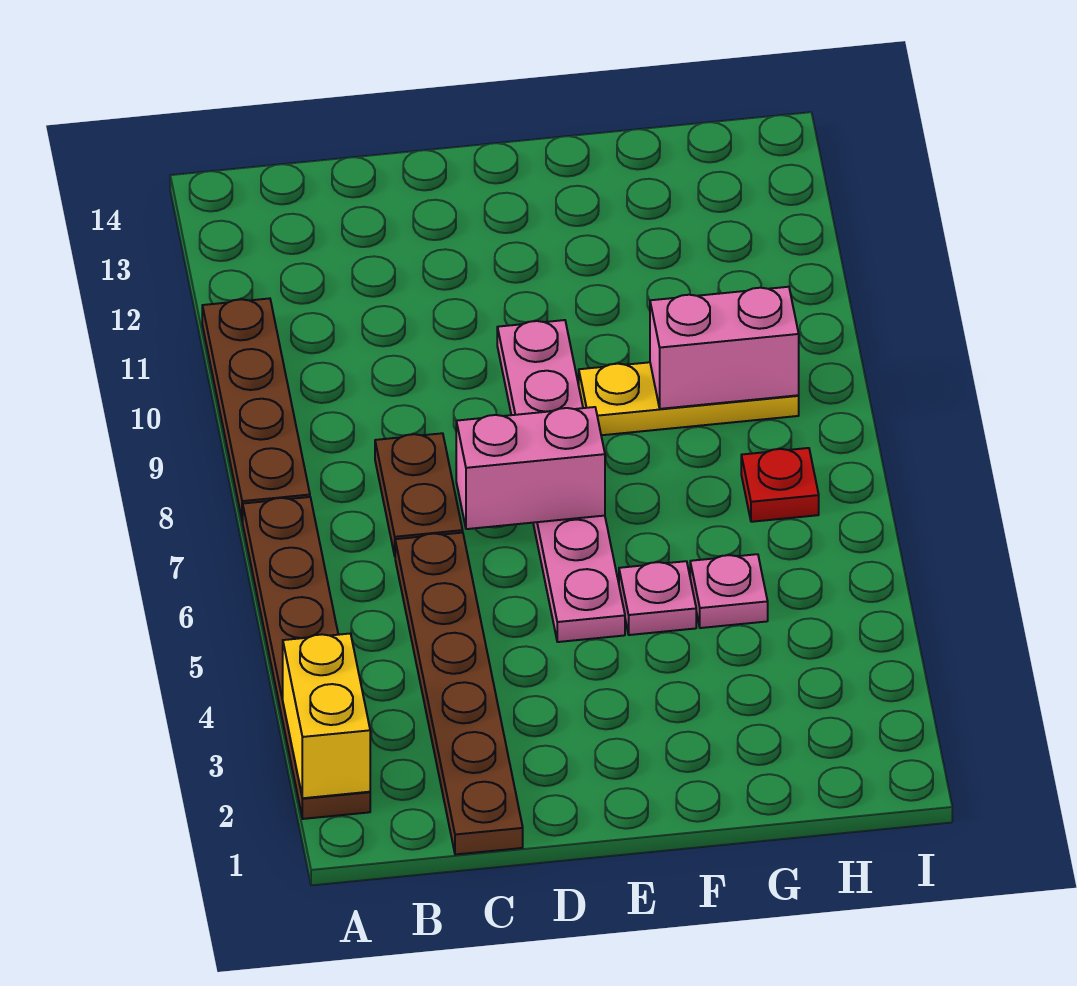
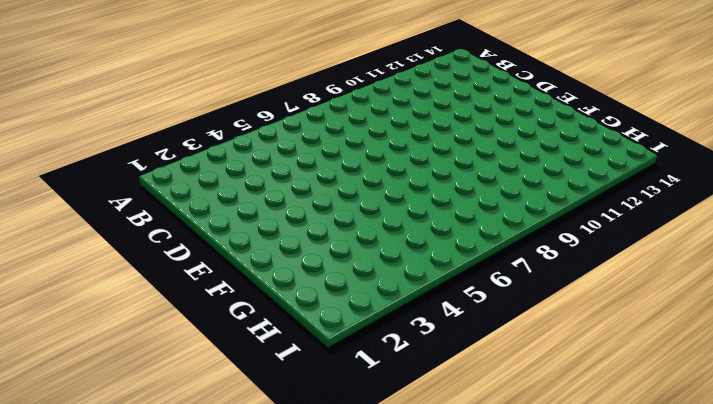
none -> brown plate A2:A7 level 1
none -> brown plate A8:A11 level 1
none -> brown plate C1:C6 level 1

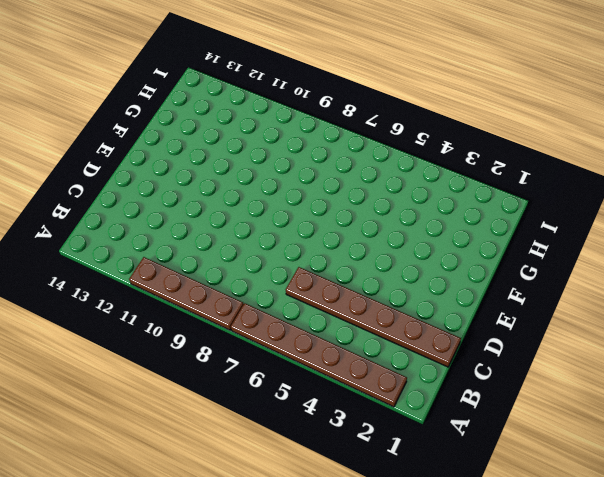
none -> brown plate C7:C8 level 1
none -> pink plate E5:E10 level 1
none -> pink plate F5 level 1

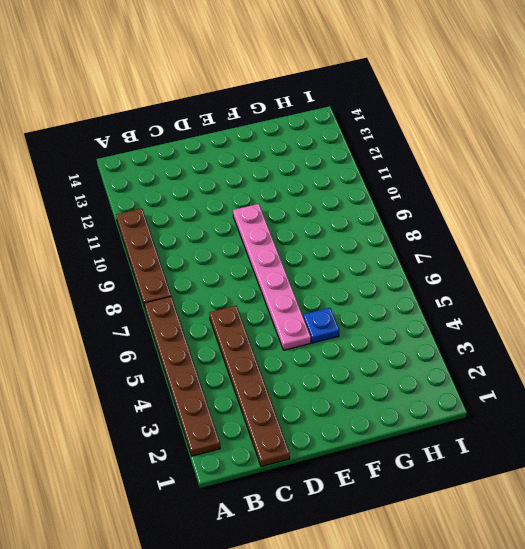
blue plate F5 level 1 -> pink plate F5 level 1
none -> brown plate C7:C8 level 1
none -> yellow plate F9:H9 level 1
none -> pink plate G5 level 1

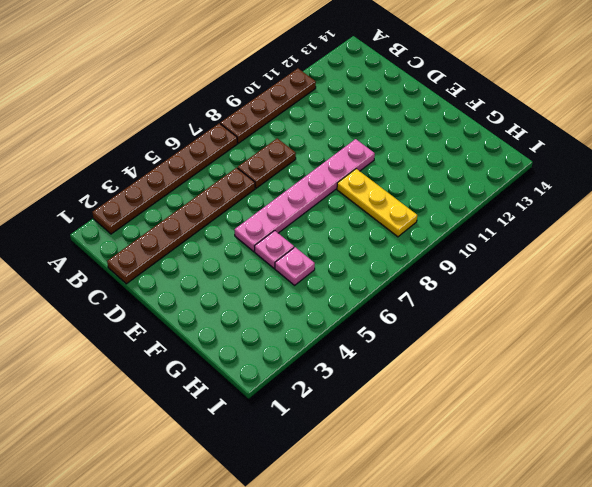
none -> red plate H7 level 1
none -> yellow brick A2:A3 level 2
none -> pink brick D7:E7 level 2

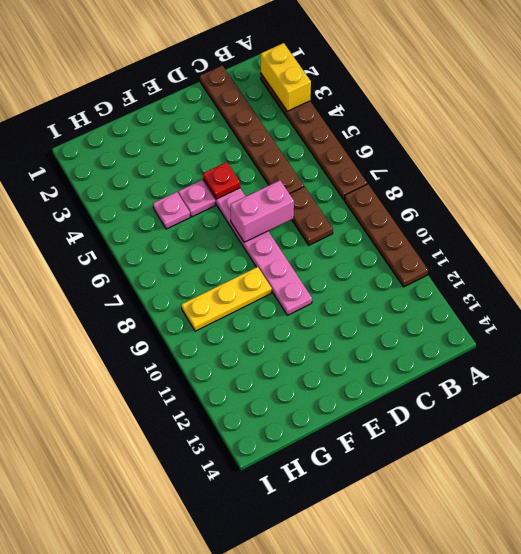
red plate E5 level 2 -> red plate H7 level 1
none -> pink brick G9:H9 level 2

